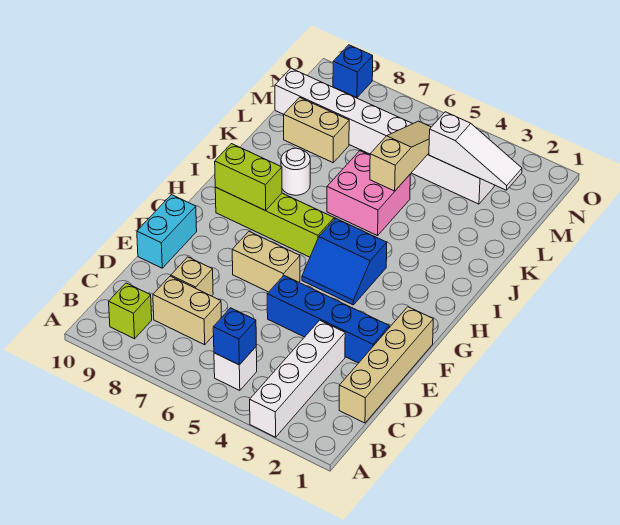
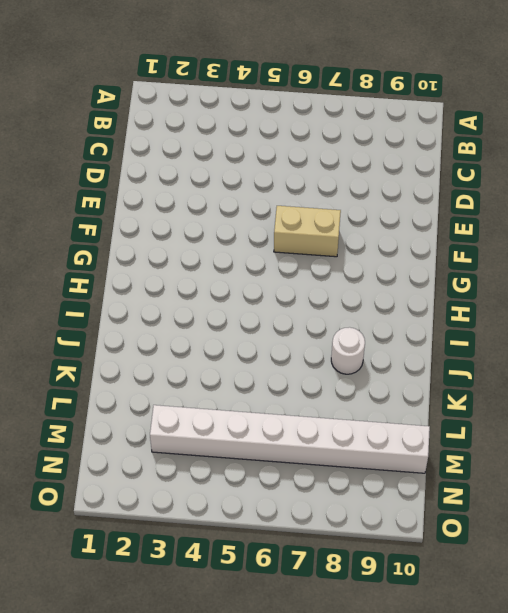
none -> white brick A3:D3 level 1
none -> white brick B5 level 1
none -> lime brick B9 level 1

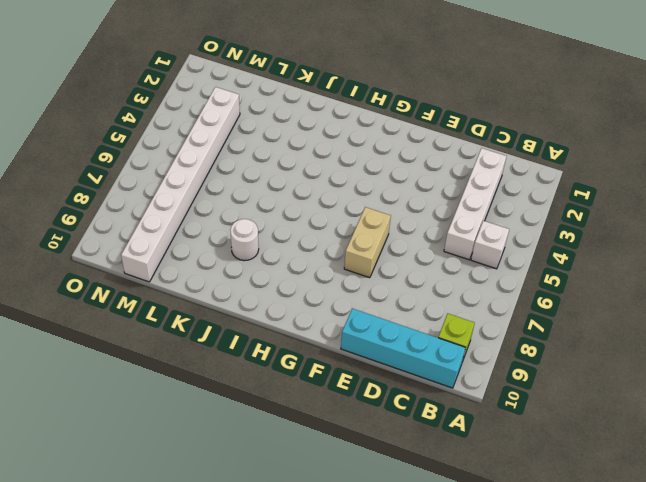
cyan brick B10:E10 level 1 -> cyan brick E10:F10 level 1
white brick C2:C5 level 1 -> white brick A3:D3 level 1
none -> tan brick C1:F1 level 1
none -> tan brick C7:C8 level 1
none -> tan brick D8 level 1

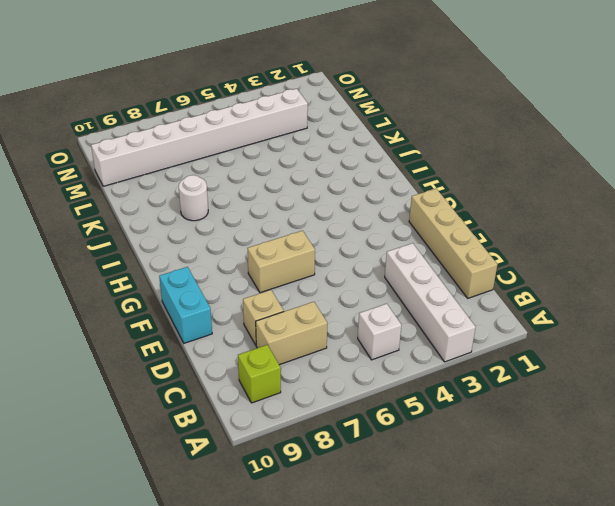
none -> blue brick E2:E5 level 1
none -> blue slope G4:H5 level 1 top H
none -> lime brick H6:H9 level 1

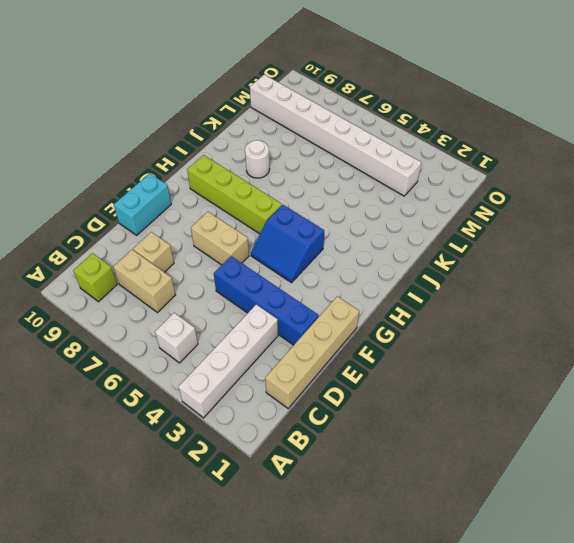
none -> pink brick J5:K6 level 1
none -> tan brick L8:L9 level 1
none -> blue brick O9 level 1

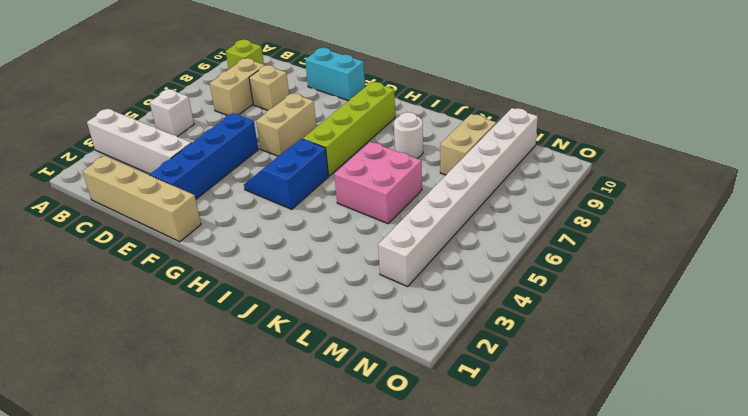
none -> blue brick O9 level 1
none -> blue brick B5 level 2
none -> lime brick H8:H9 level 2

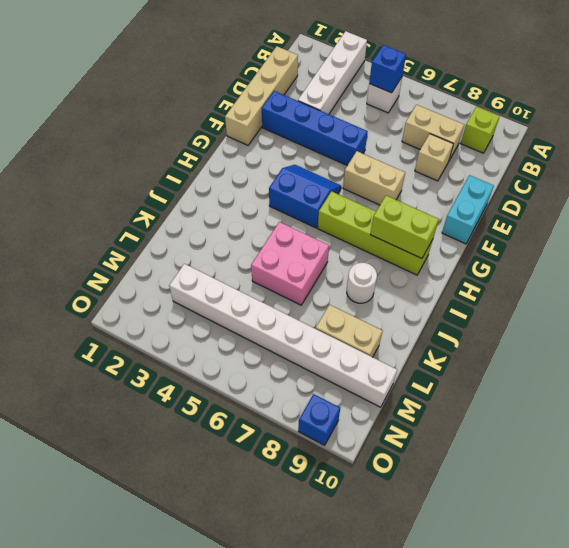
none -> tan slope K5:M5 level 2 top K
none -> white slope M2:M4 level 2 top 4

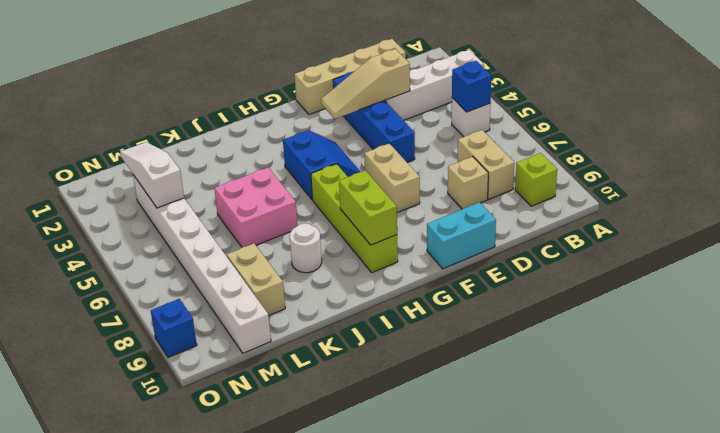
tan slope D3:F3 level 2 top D -> tan slope K5:M5 level 2 top K

